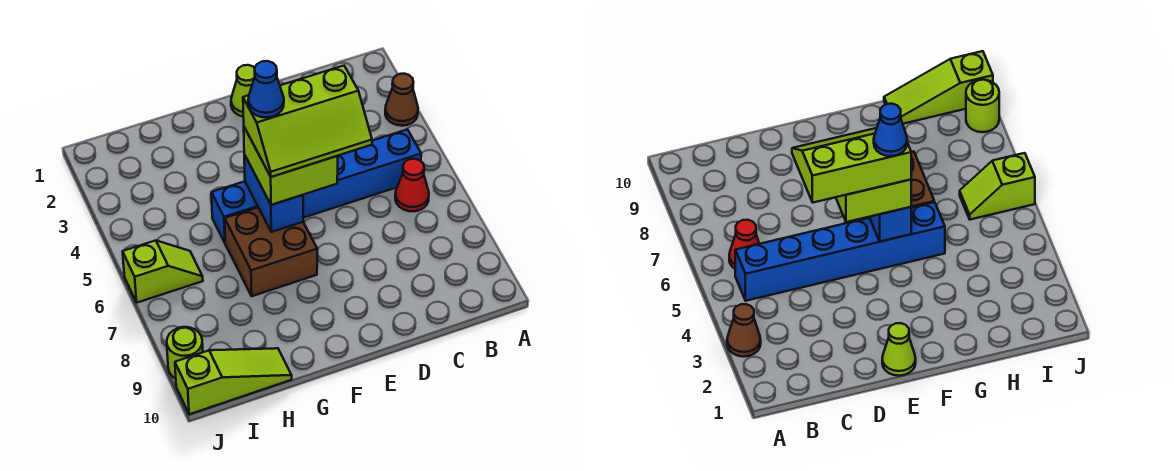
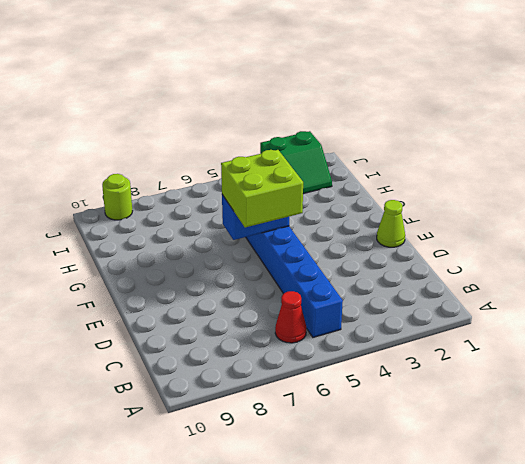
green slope I2:J3 level 1 top J -> none
none -> brown cone A3 level 1
none -> brown brick F6:G7 level 1
none -> lime slope H10:J10 level 1 top J

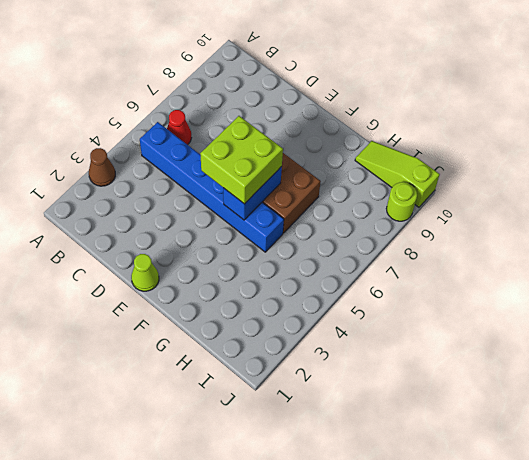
none -> lime slope I6:J6 level 1 top J
none -> lime slope D5:F6 level 4 top 5
none -> blue cone F5 level 5

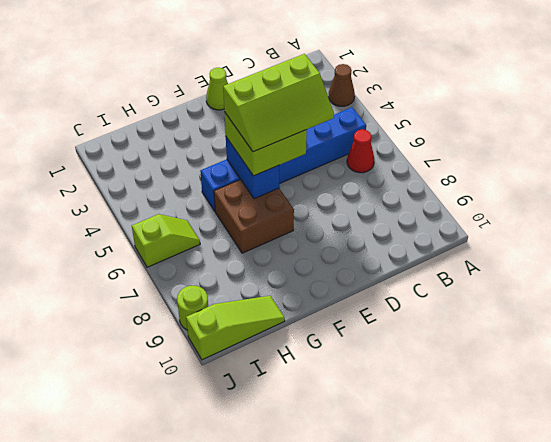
none -> blue cone F5 level 5

